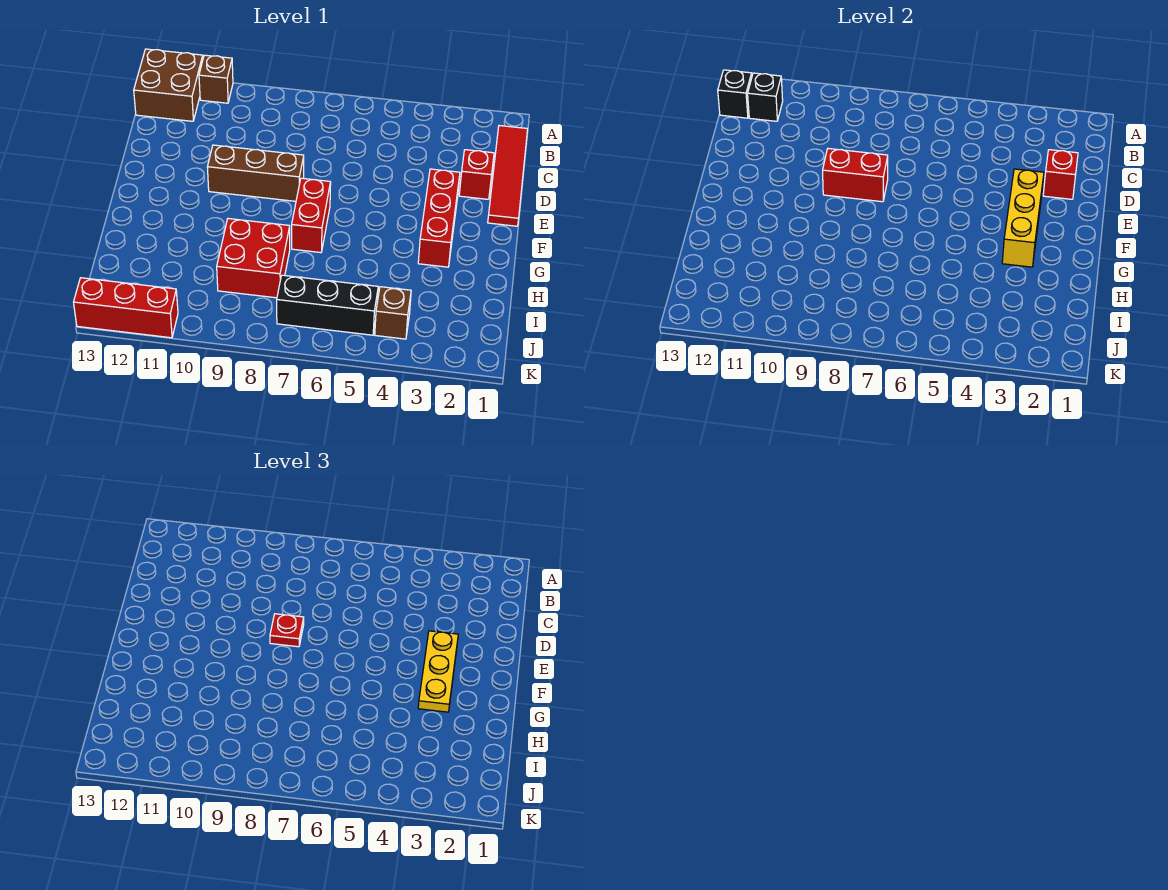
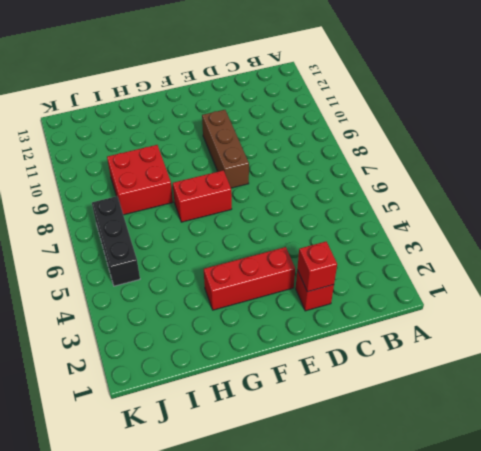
none -> brown brick A11 level 1
none -> brown brick A12:B13 level 1
none -> red tile B1:E1 level 1

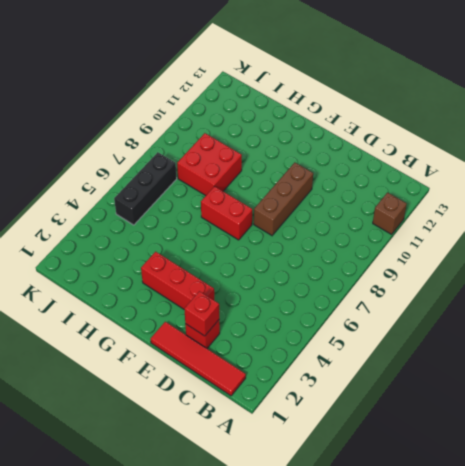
none -> brown brick A12:B13 level 1
none -> brown brick J4 level 1
none -> red brick K11:K13 level 1

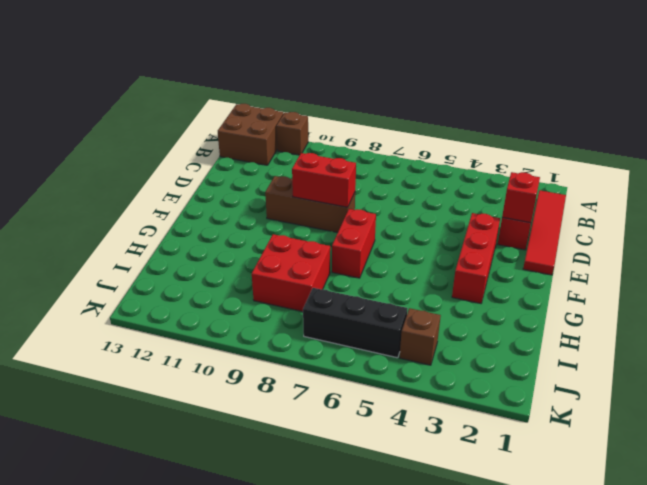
none -> red brick K11:K13 level 1
none -> black brick B12 level 2
none -> black brick B13 level 2

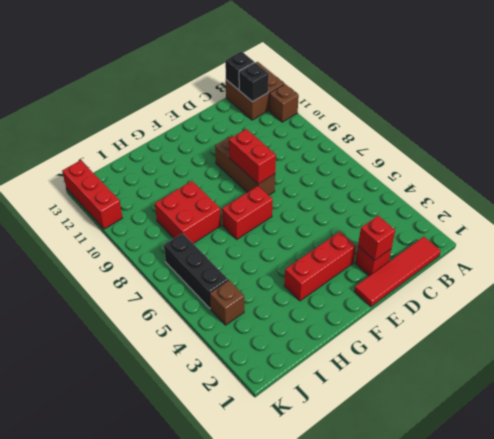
none -> yellow brick E3:G3 level 2
none -> yellow plate E3:G3 level 3
none -> red plate E8 level 3

